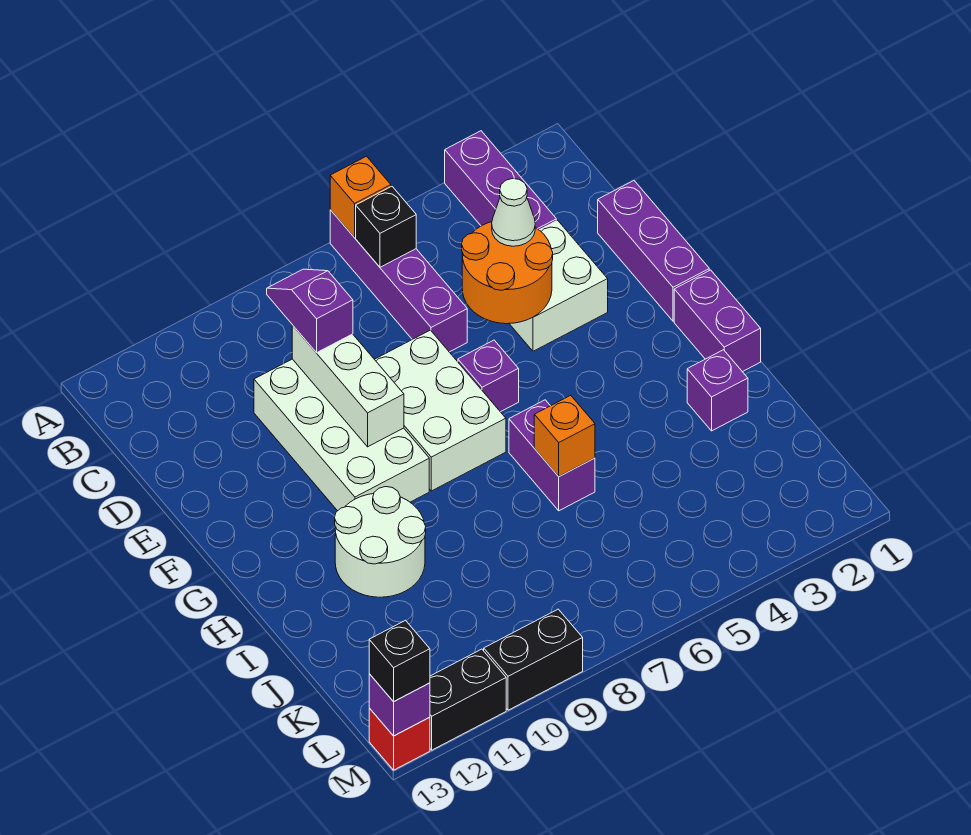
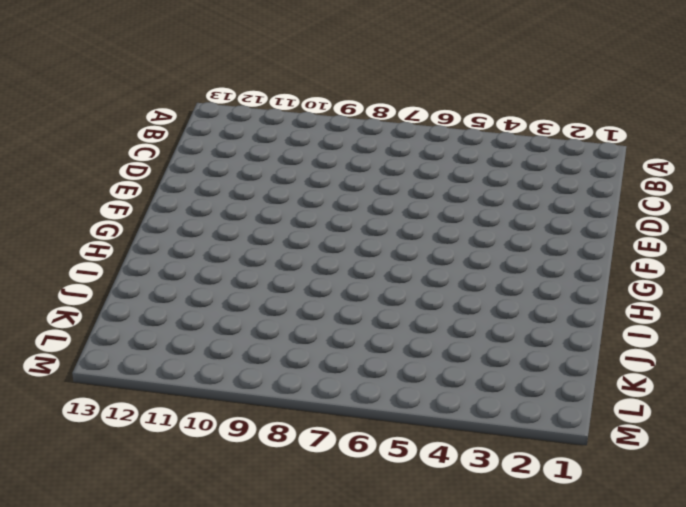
none -> purple brick A3:C3 level 1
none -> purple brick A6:D6 level 1
none -> purple brick D1:F1 level 1

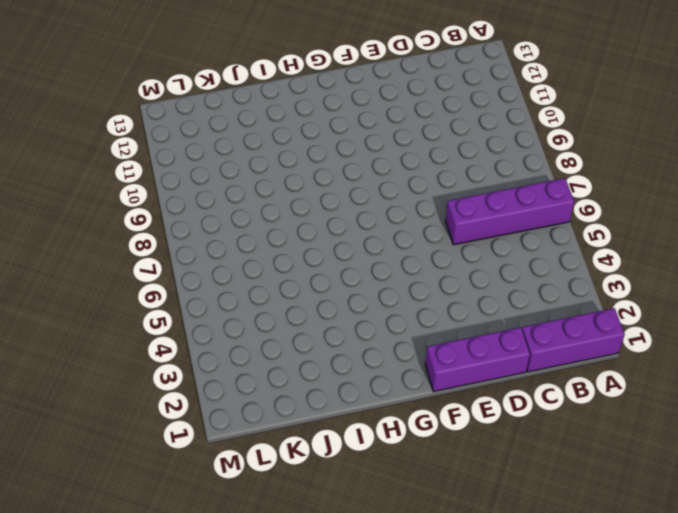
purple brick A1:C1 level 1 -> purple brick A3:C3 level 1
none -> white brick D3:E4 level 1
none -> white brick D9:G10 level 1
none -> white brick E7:G8 level 1

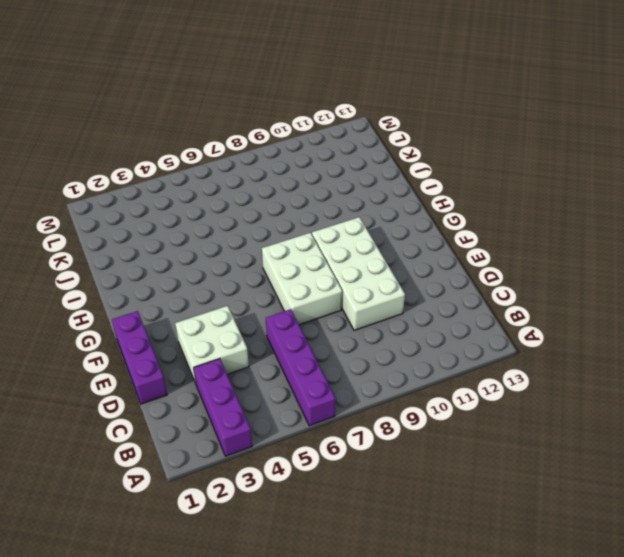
none -> purple brick F6 level 1
none -> purple brick G1:H1 level 1
none -> purple brick H6:I6 level 1

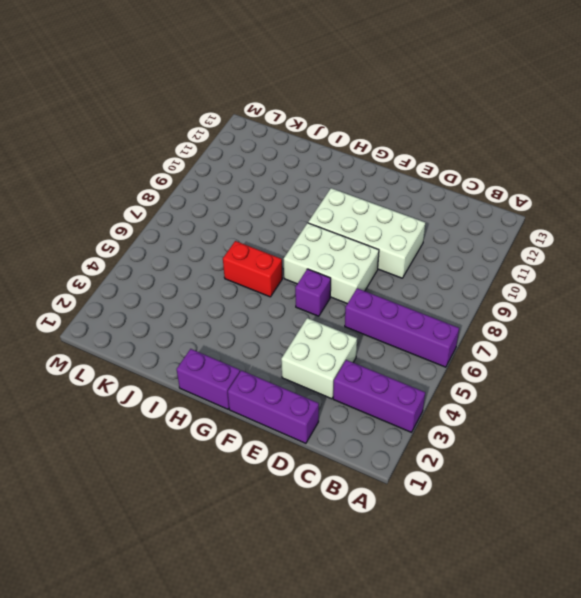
red brick H6:I6 level 1 -> purple brick H6:I6 level 1
none -> white round brick H10:I11 level 1
none -> purple brick I2 level 1
none -> black brick M9:M10 level 1

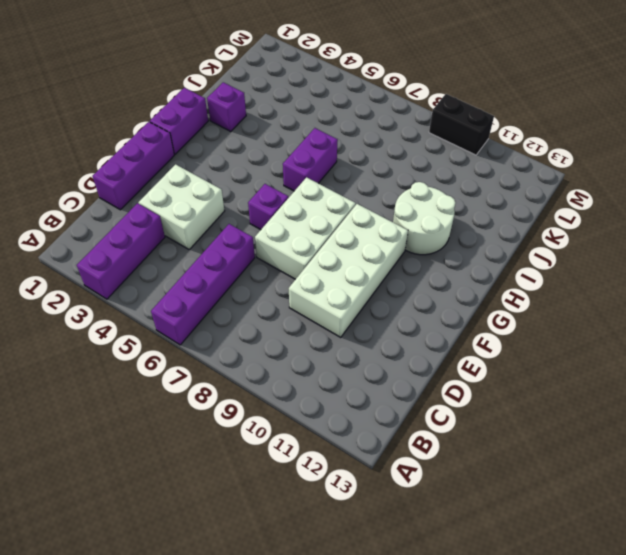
none -> black brick M11:M12 level 1
none -> red brick M13 level 1
none -> orange brick A6 level 2

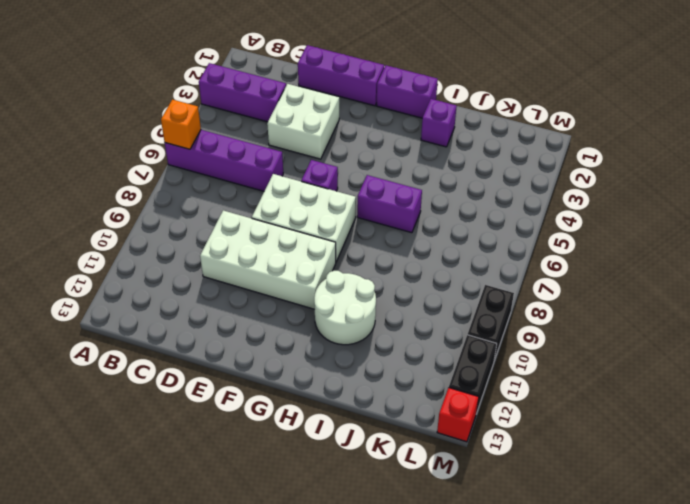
none -> black brick B6 level 2
none -> orange round brick D4:E5 level 2
none -> white brick D9:F9 level 2

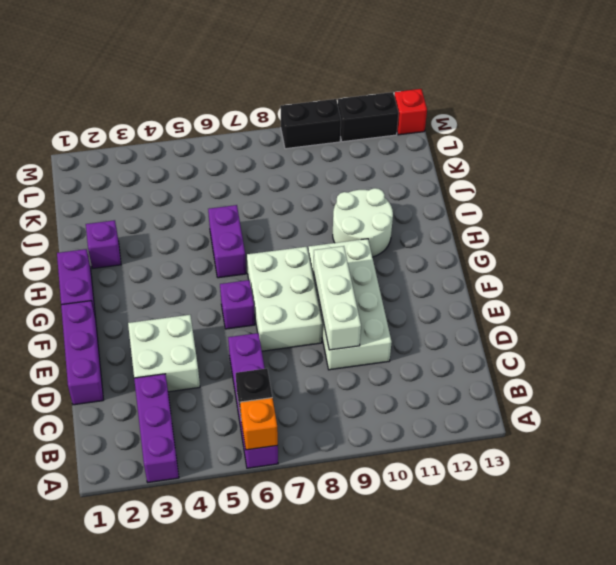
none -> orange round brick D4:E5 level 2
none -> orange brick I6 level 2
none -> purple brick M13 level 2

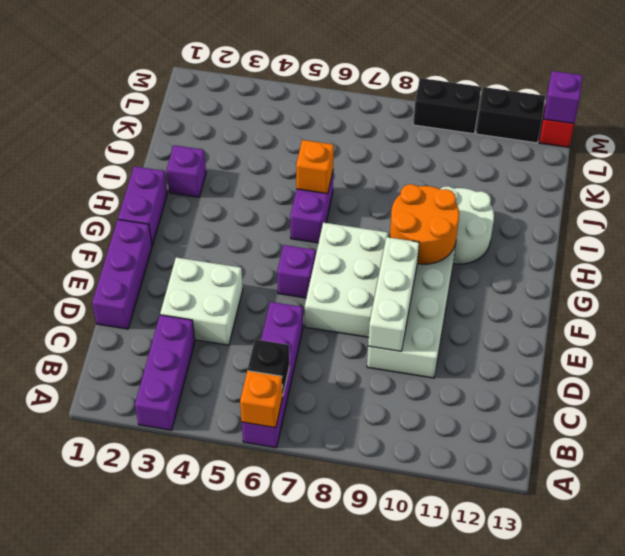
orange round brick G9:H10 level 2 -> orange round brick D4:E5 level 2
none -> purple slope C9:D9 level 3 top D
none -> white cone D4 level 3
none -> black brick M13 level 3

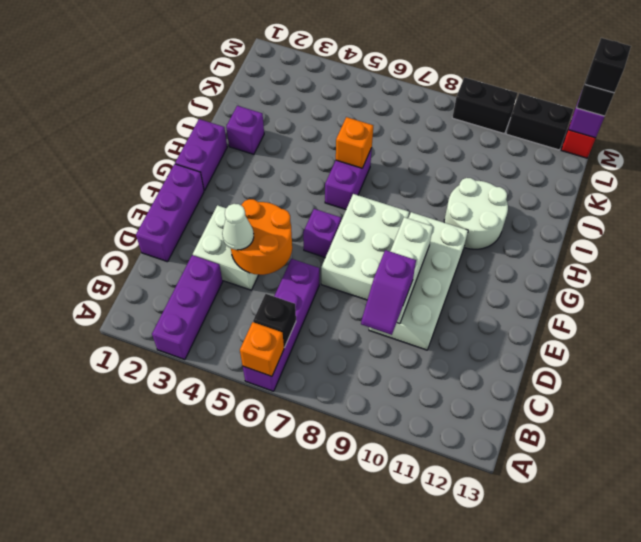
black brick M13 level 4 -> none

